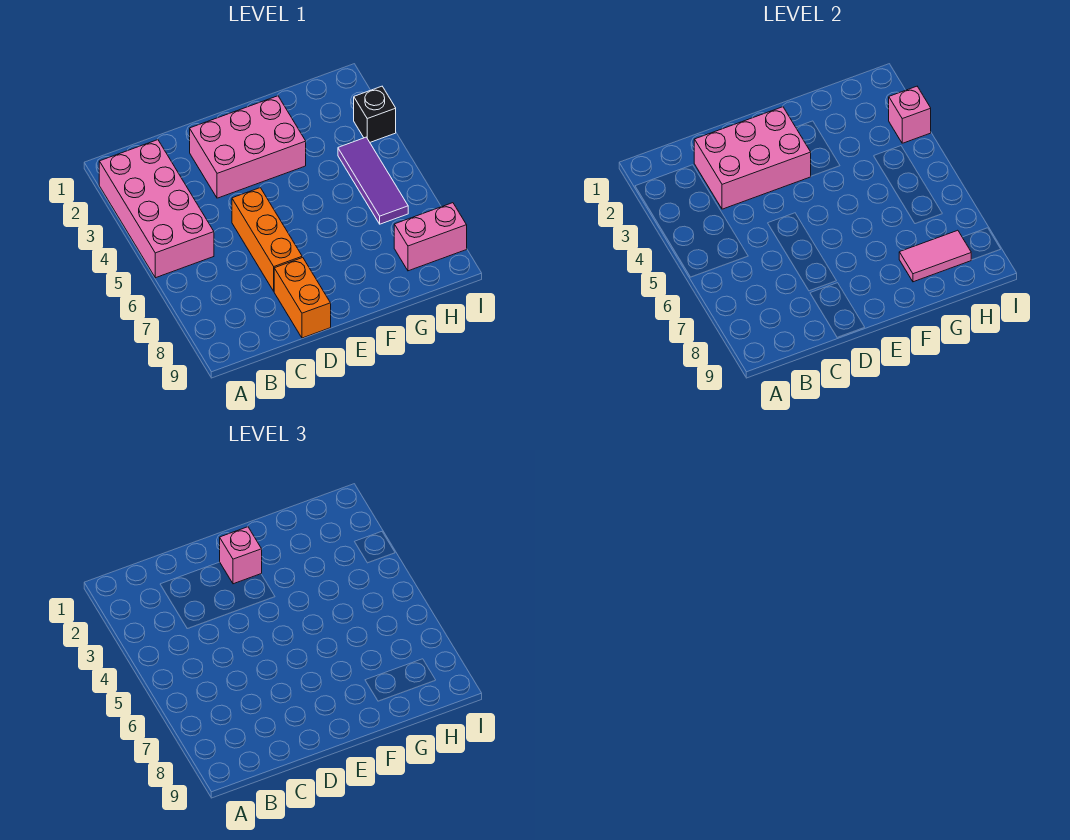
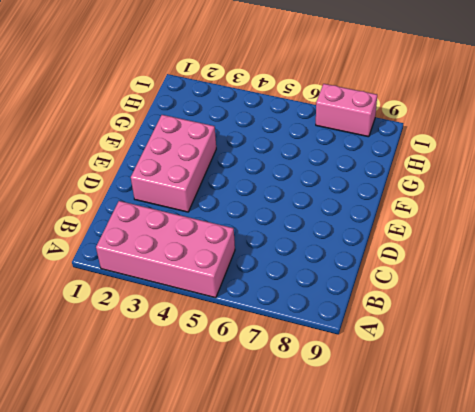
pink brick I7:I8 level 1 -> pink brick H8:I8 level 1
none -> orange brick D5:D7 level 1
none -> orange brick D8:D9 level 1

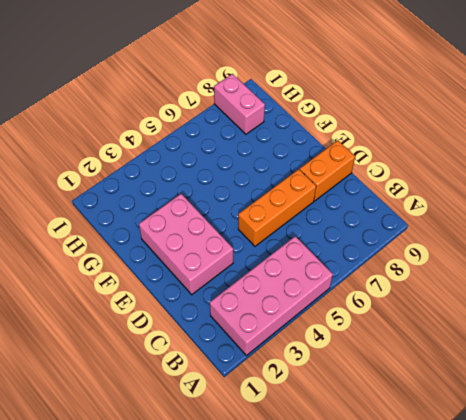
none -> purple tile H4:H6 level 1
none -> black brick I3 level 1

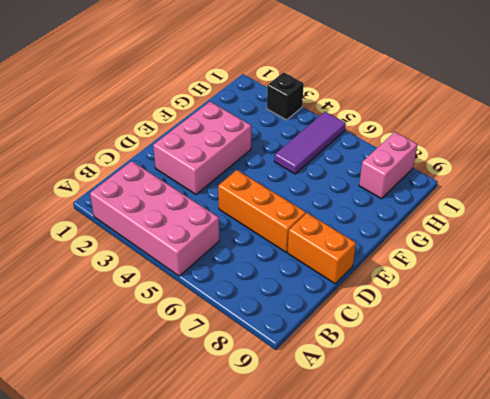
purple tile G5:I5 level 1 -> purple tile H4:H6 level 1
none -> pink brick C2:E3 level 2
none -> pink tile G8:H8 level 2

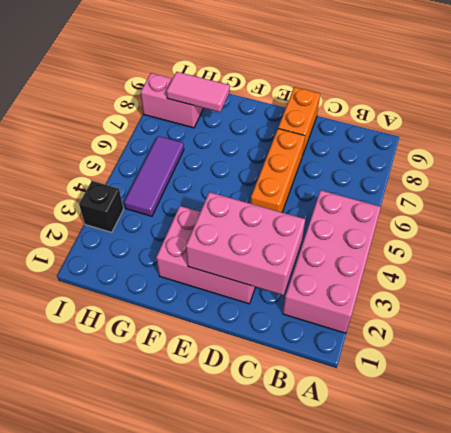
none -> pink brick I3 level 2
none -> pink brick E2 level 3

